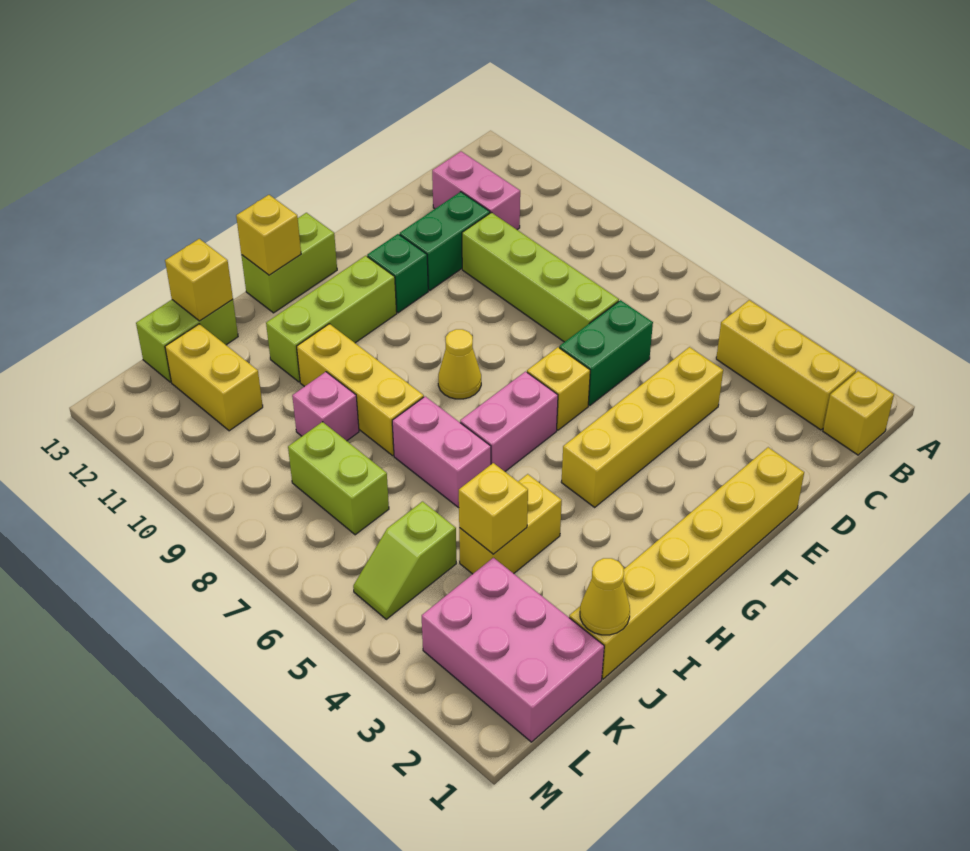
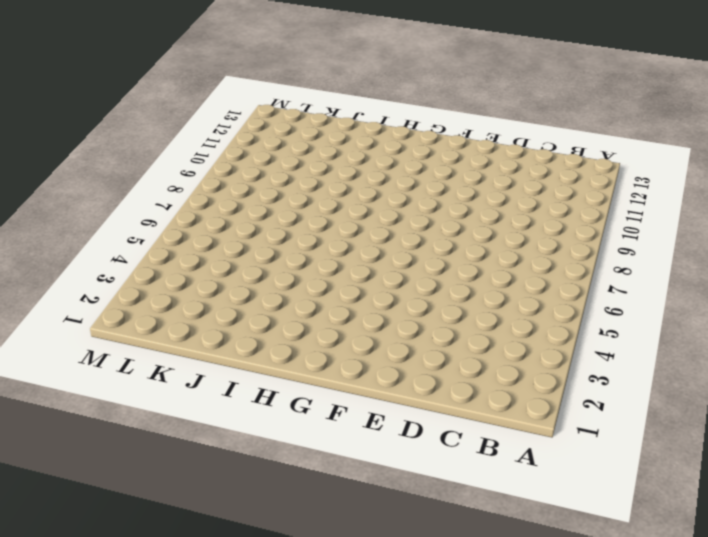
none -> yellow brick B1 level 1
none -> yellow brick B2:B4 level 1
none -> pink brick C11:C12 level 1

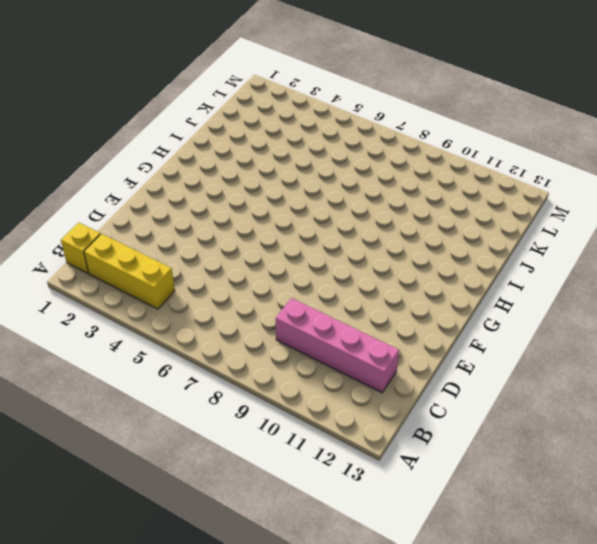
pink brick C9:C12 level 1 -> pink brick C11:C12 level 1
none -> yellow brick D4:G4 level 1
none -> green brick D6:E6 level 1
none -> lime brick D7:D10 level 1

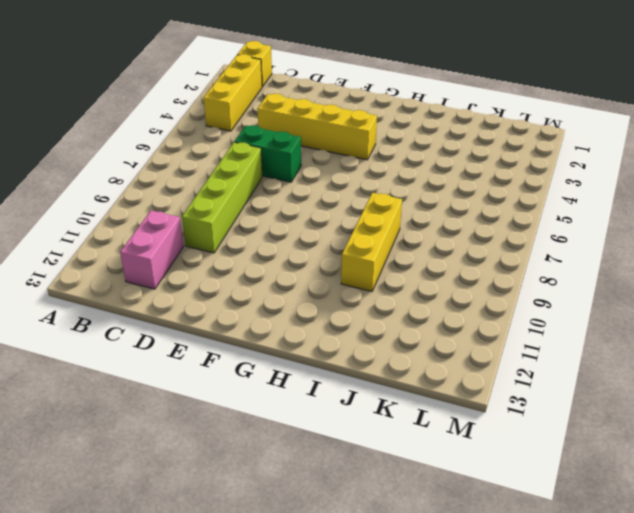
none -> green brick D11:E11 level 1
none -> yellow brick E1:J1 level 1
none -> yellow brick F6 level 1

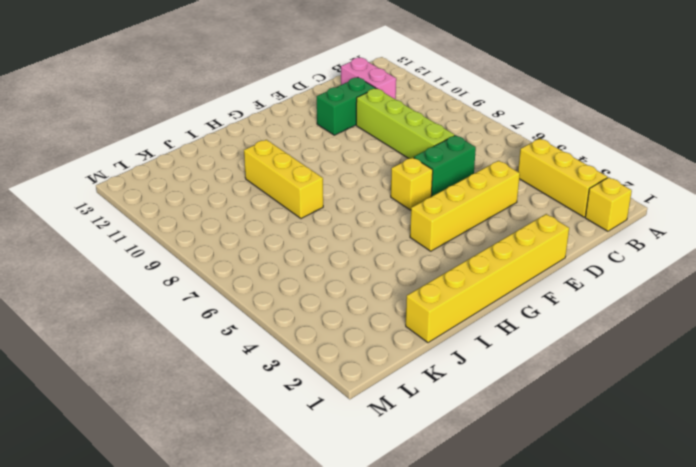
none -> green brick F11 level 1
none -> pink brick G6:H6 level 1
none -> yellow cone G8 level 1

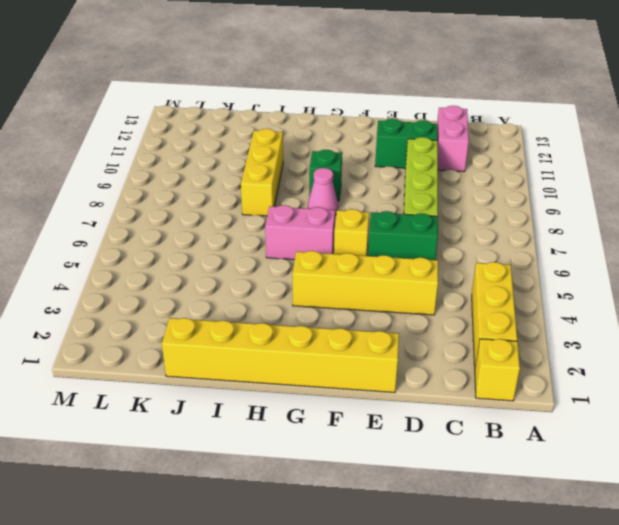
pink cone G8 level 1 -> yellow cone G8 level 1
green brick G9 level 1 -> green brick F11 level 1
none -> lime brick G11:I11 level 1
none -> lime brick G13:H13 level 1
none -> yellow brick I4:J4 level 1

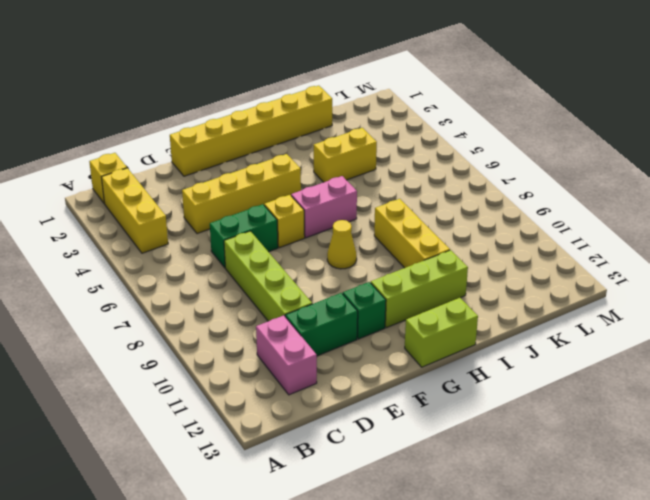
none -> pink brick I6:I7 level 1
none -> pink brick J9 level 1
none -> lime brick J13:K13 level 1

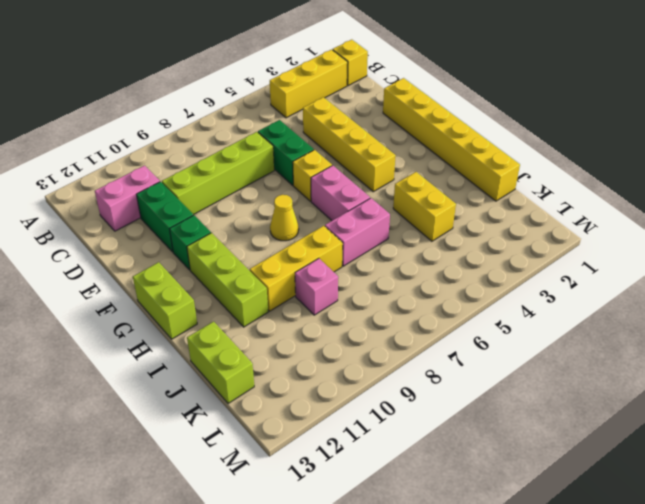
none -> pink brick K1:L3 level 1
none -> lime slope K5:L5 level 1 top K
none -> lime brick K7:K8 level 1

